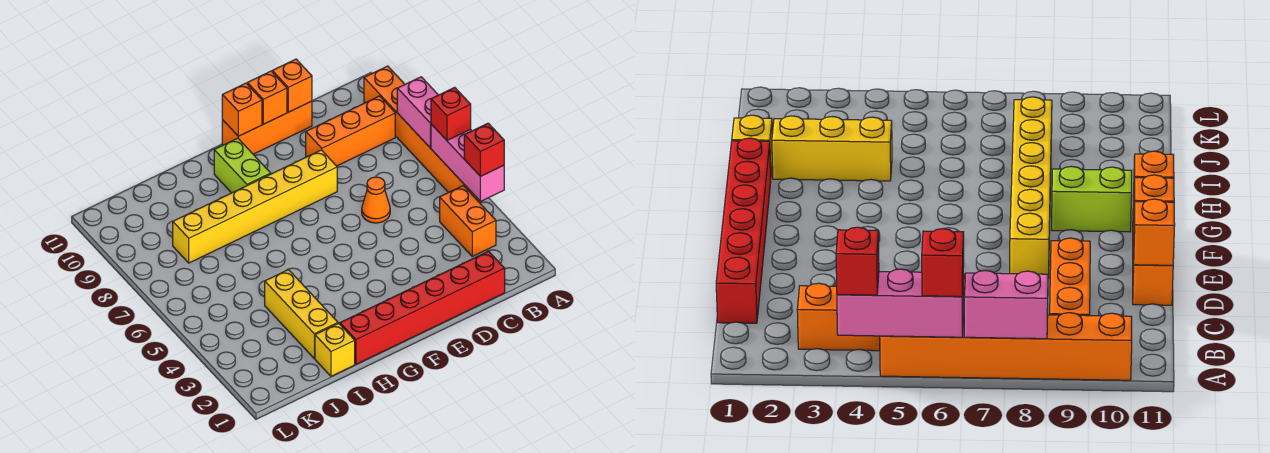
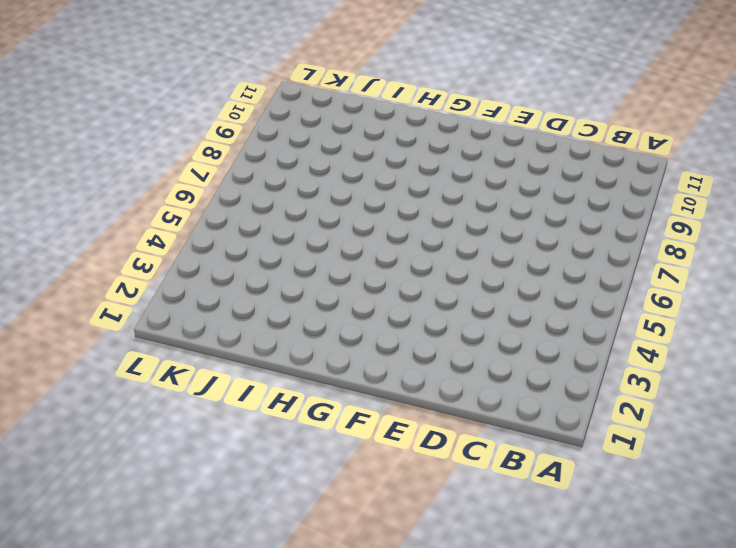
none -> orange brick A5:A10 level 1
none -> orange brick B3:B4 level 1
none -> orange brick B9:D9 level 1

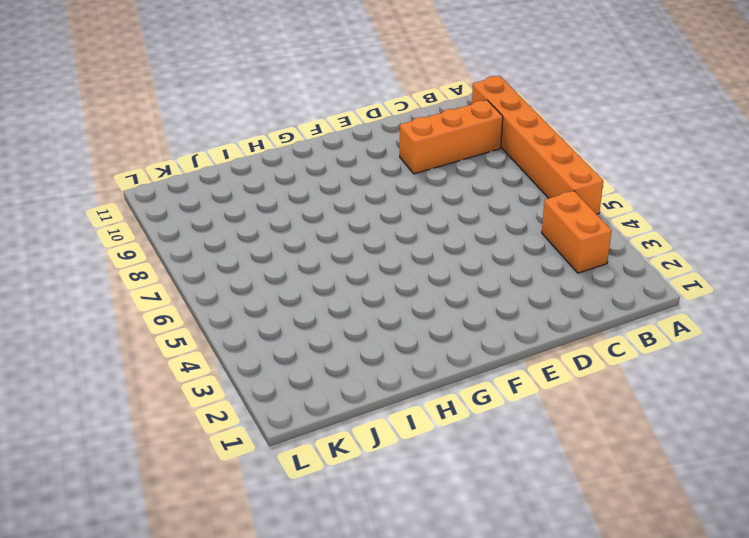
none -> red brick C1:H1 level 1
none -> orange cone D6 level 1
none -> orange brick D11:F11 level 1

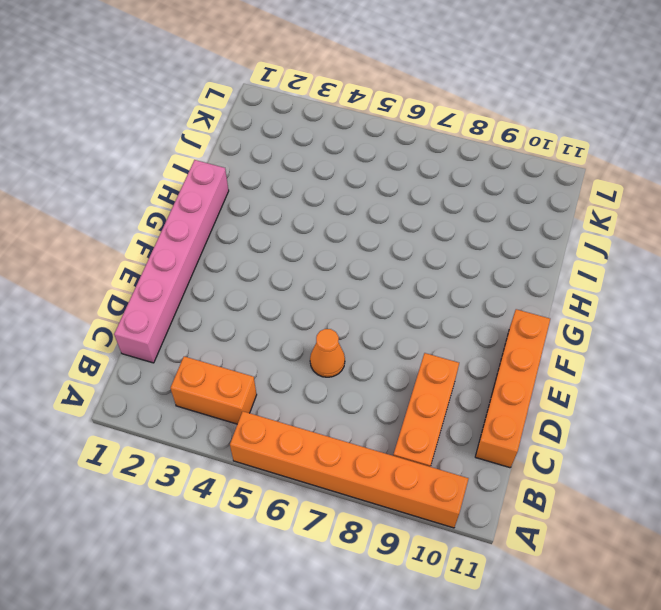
pink brick C1:H1 level 1 -> red brick C1:H1 level 1
orange brick C11:F11 level 1 -> orange brick D11:F11 level 1
none -> yellow brick E8:J8 level 1
none -> lime brick G9:G10 level 1
none -> yellow brick I1 level 1

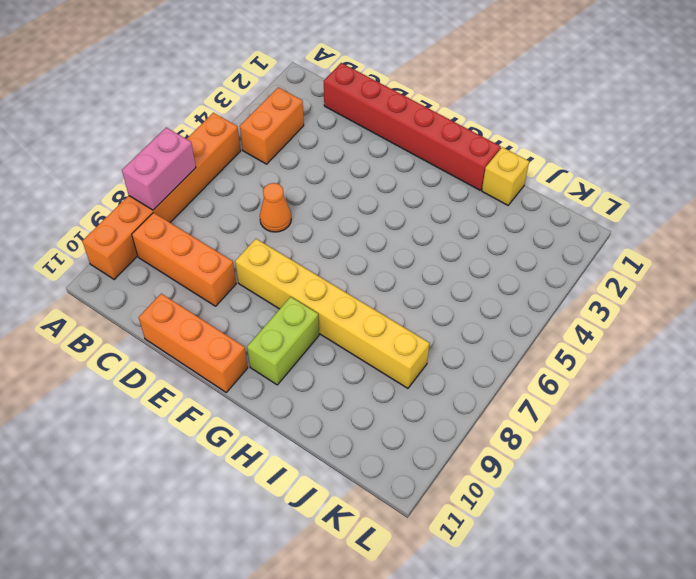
none -> yellow brick I2:I4 level 1
none -> pink brick A4:A6 level 2
none -> orange brick D11 level 2

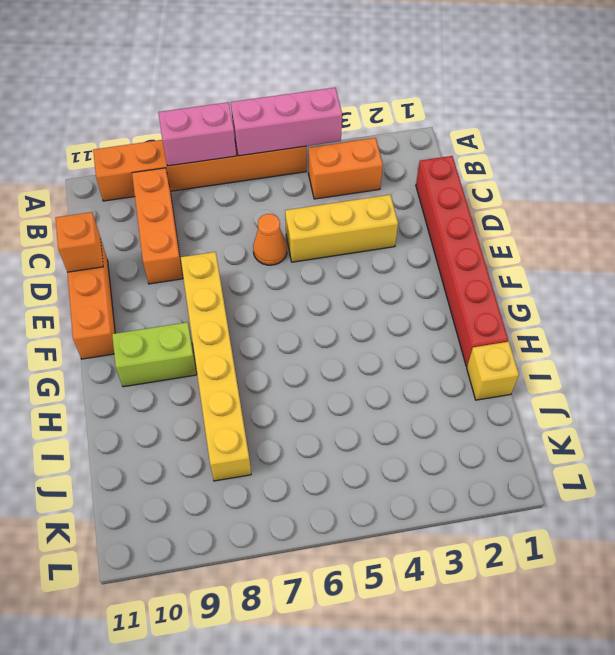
yellow brick D3:D5 level 1 -> yellow brick I2:I4 level 1
none -> orange brick E11 level 2
none -> orange brick F11 level 2
none -> red brick A4 level 3

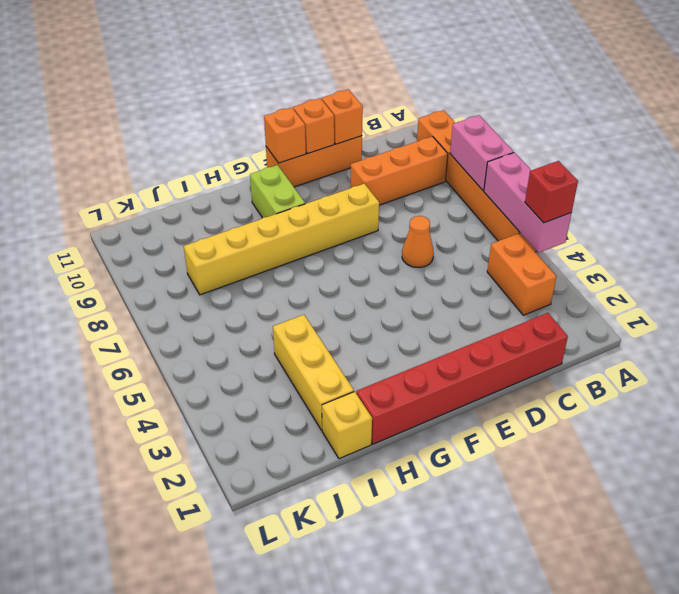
none -> red brick A6 level 3

